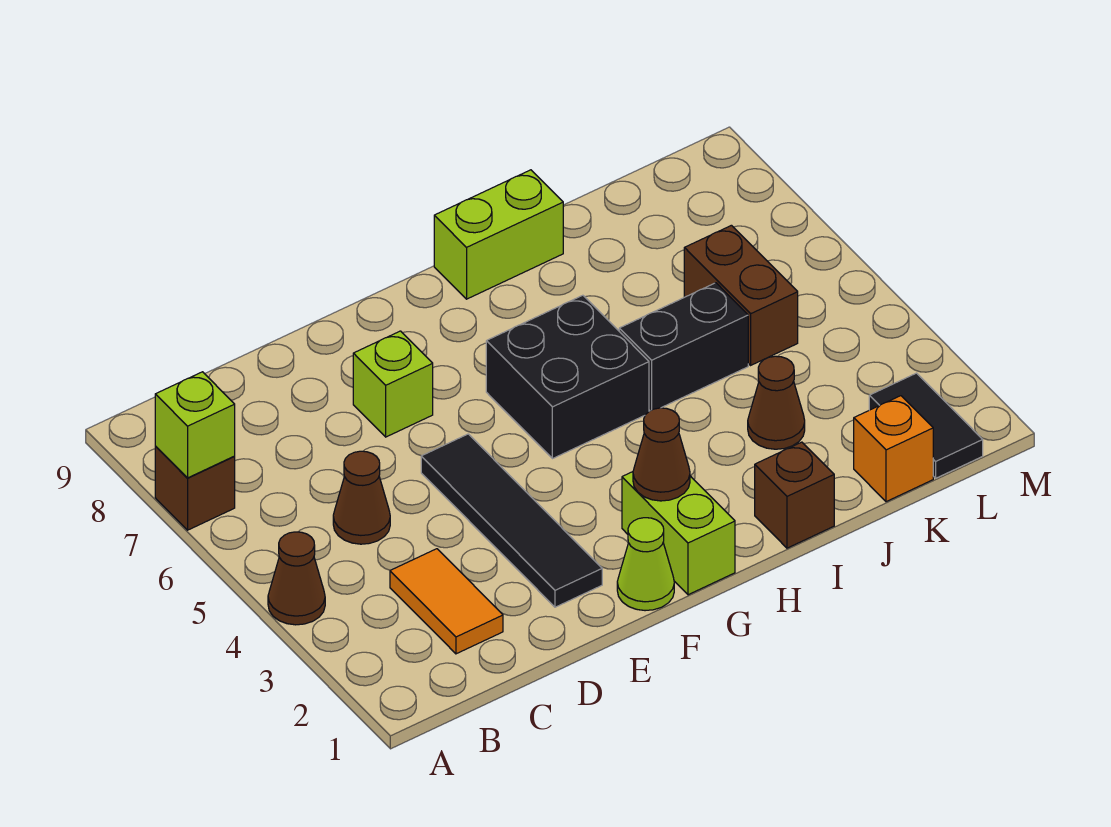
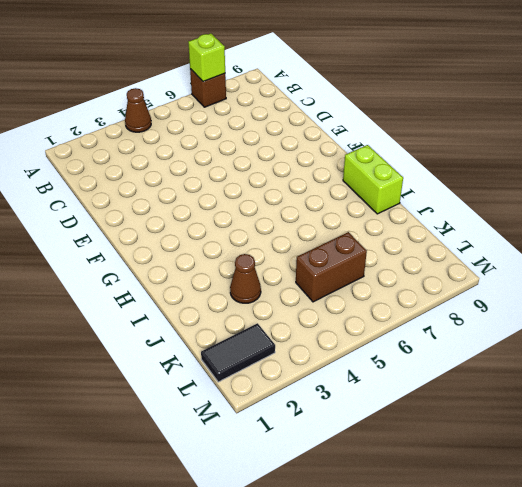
none -> orange tile C2:C3 level 1
none -> brown cone C5 level 1
none -> black tile E2:E5 level 1

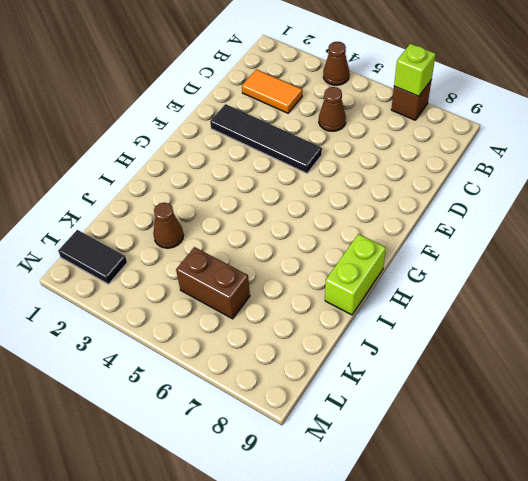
none -> lime brick E7 level 1
none -> lime cone F1 level 1
none -> lime brick G1:G2 level 1

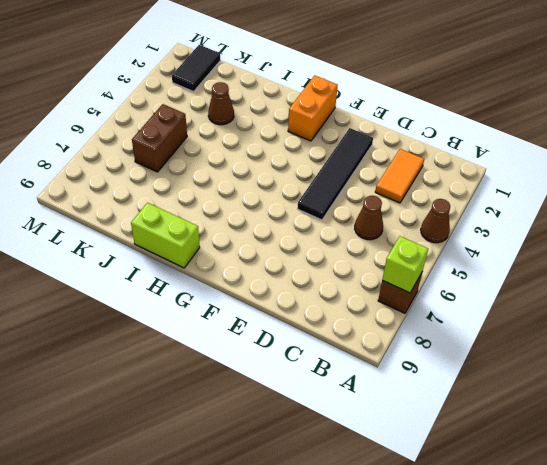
orange brick G1:G2 level 1 -> lime brick G1:G2 level 1
none -> lime brick E7 level 1
none -> lime cone F1 level 1
none -> black brick G5:H6 level 1

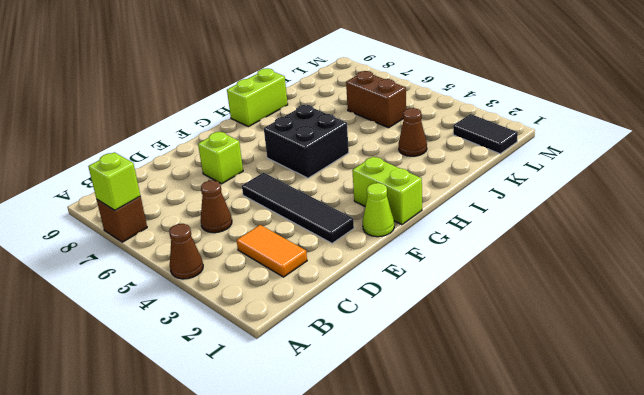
none -> brown brick I1 level 1
none -> black brick I5:J5 level 1
none -> orange brick K1 level 1

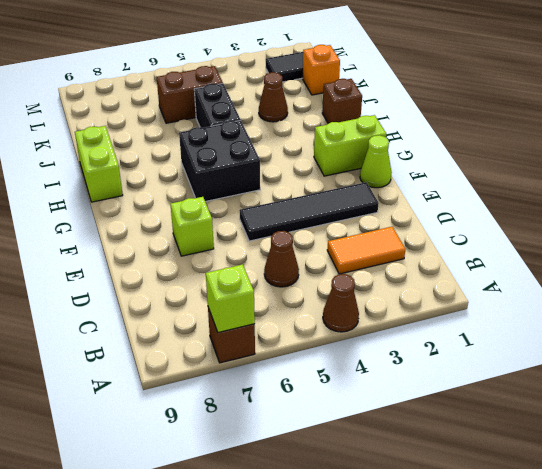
none -> brown cone G2 level 2

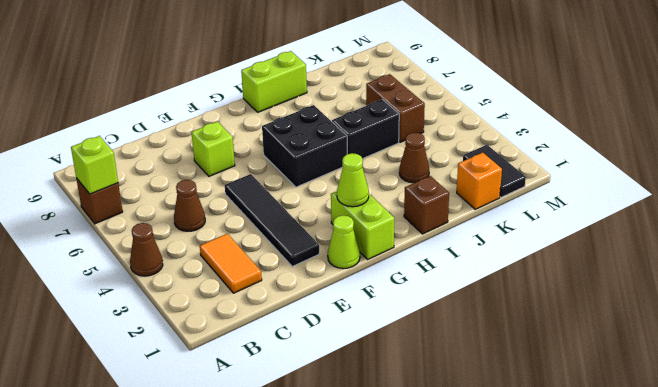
lime cone G2 level 2 -> brown cone G2 level 2

